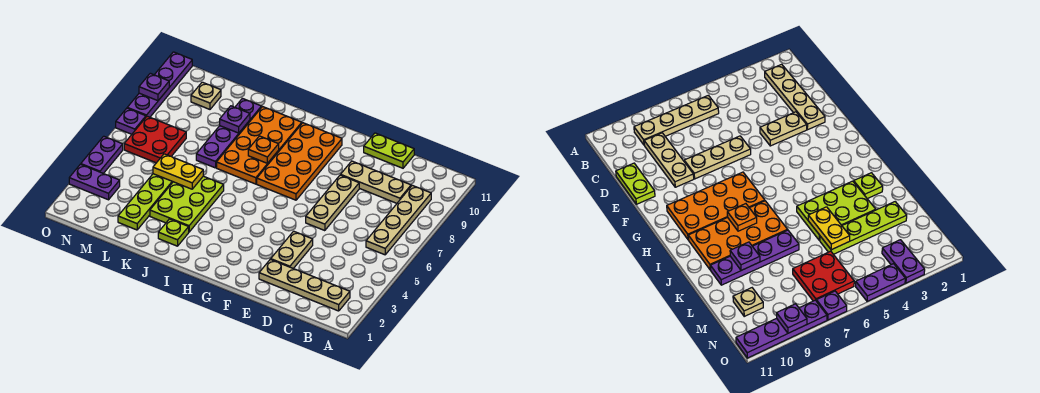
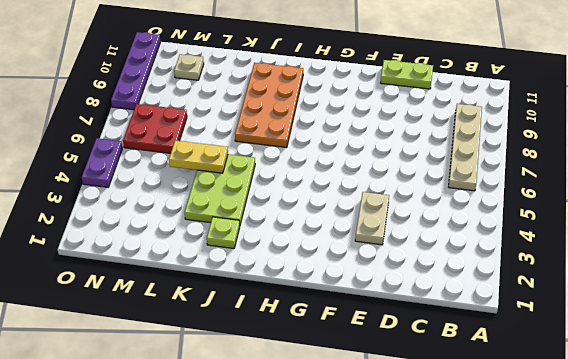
none -> tan plate B2:E2 level 1
none -> tan plate C9:E9 level 1
none -> tan plate E6:E8 level 1

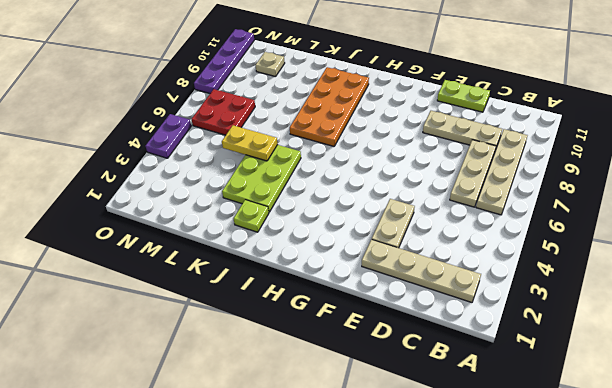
tan plate C6:C8 level 1 -> tan plate E6:E8 level 1
none -> orange plate G7:H10 level 1
none -> purple plate K7:K10 level 1
none -> lime plate L2:L5 level 1

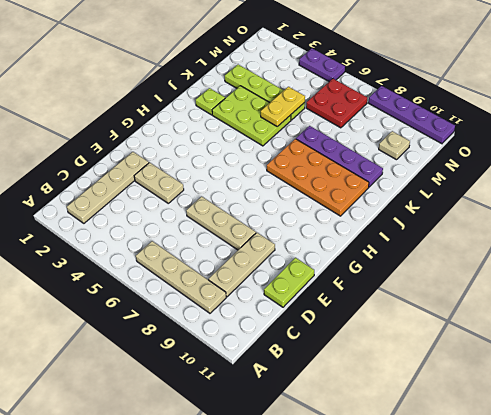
none -> orange plate G7:H10 level 1
none -> purple plate N3:O3 level 1
none -> purple plate O7 level 1

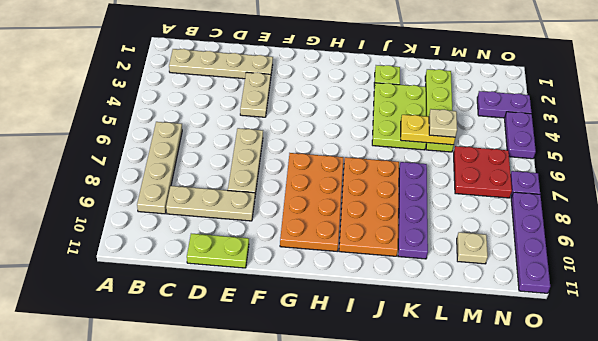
tan plate L5 level 3 -> none
none -> orange plate I8 level 2
none -> purple plate K9 level 2
none -> purple plate O9 level 2

